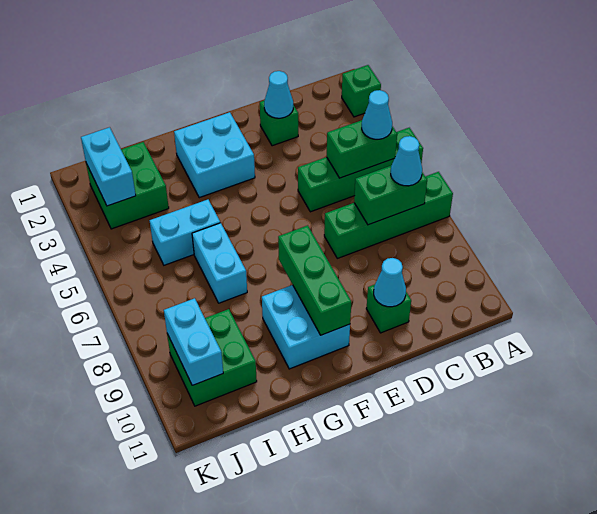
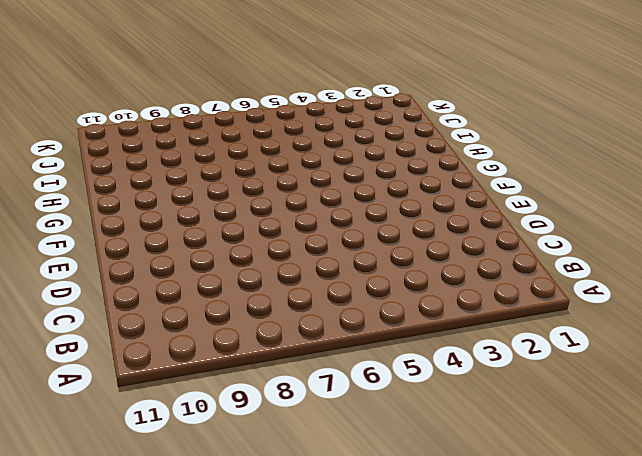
none -> green brick A2 level 1
none -> green brick A5:D5 level 1
none -> green brick A7:D7 level 1

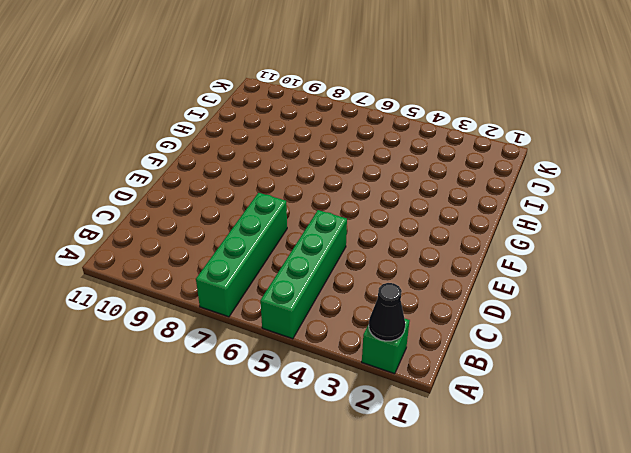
black cone A2 level 2 -> none
none -> green brick D2 level 1
none -> green brick D10 level 1
none -> cyan brick F2:G3 level 1

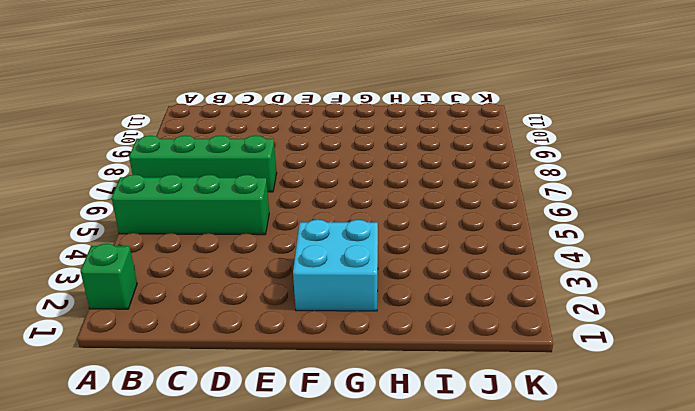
none -> green brick D2 level 1
none -> green brick D10 level 1
none -> cyan brick F9:G10 level 1

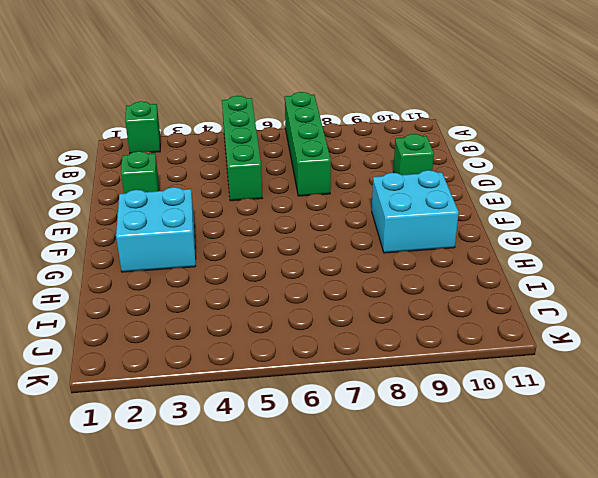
none -> cyan brick H5:I5 level 1
none -> cyan brick H6:H7 level 1
none -> green brick I2:J3 level 1

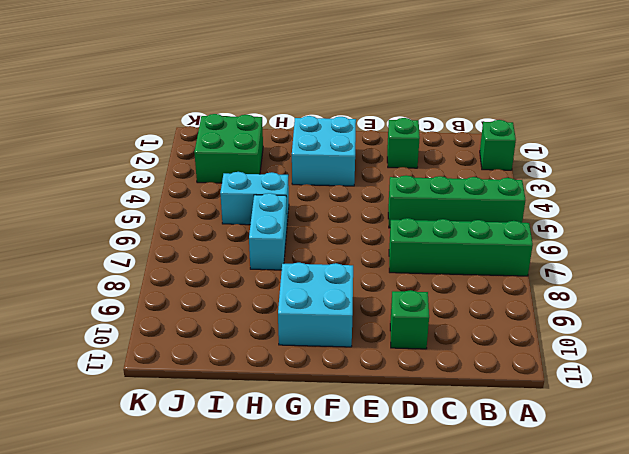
none -> green brick I9:J10 level 1
none -> green brick B5:C5 level 2
none -> green brick B7:C7 level 2

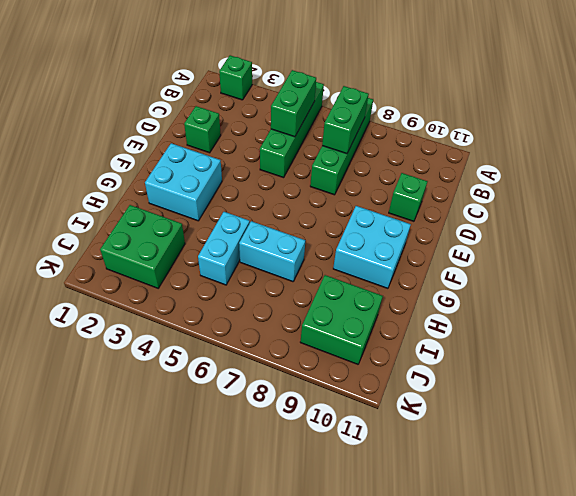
none -> cyan cone D2 level 2
none -> cyan cone D10 level 2
none -> green brick F8:F10 level 2

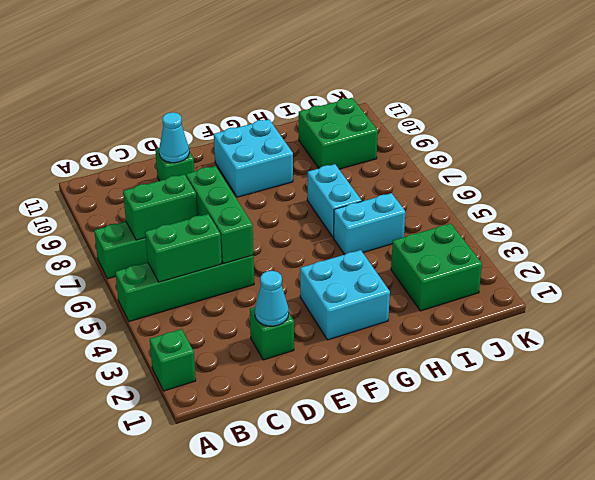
green brick D5:D7 level 2 -> green brick F8:F10 level 2
none -> cyan brick J2:J3 level 2
none -> cyan brick J9:J10 level 2
none -> cyan cone B5 level 3

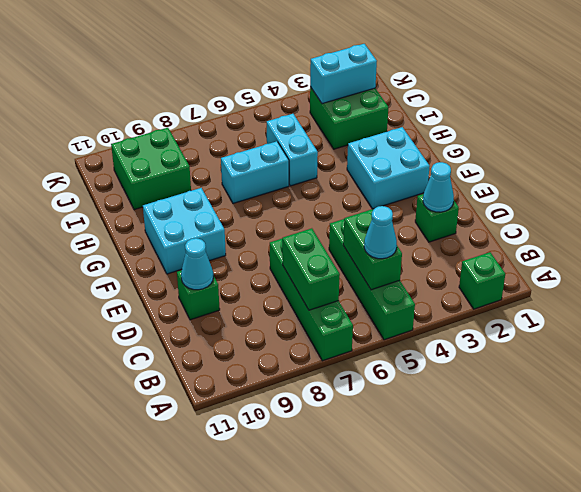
none -> green brick F8:F10 level 2
none -> cyan brick J9:J10 level 2
none -> cyan cone B7 level 3

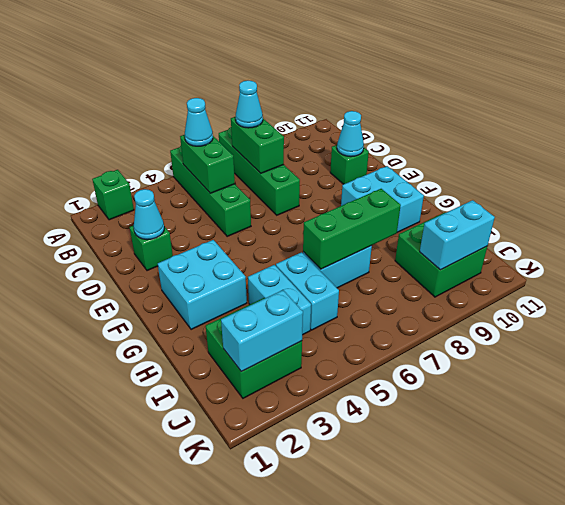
cyan brick H4:I4 level 1 -> none
green brick H6:H8 level 2 -> green brick F8:F10 level 2

